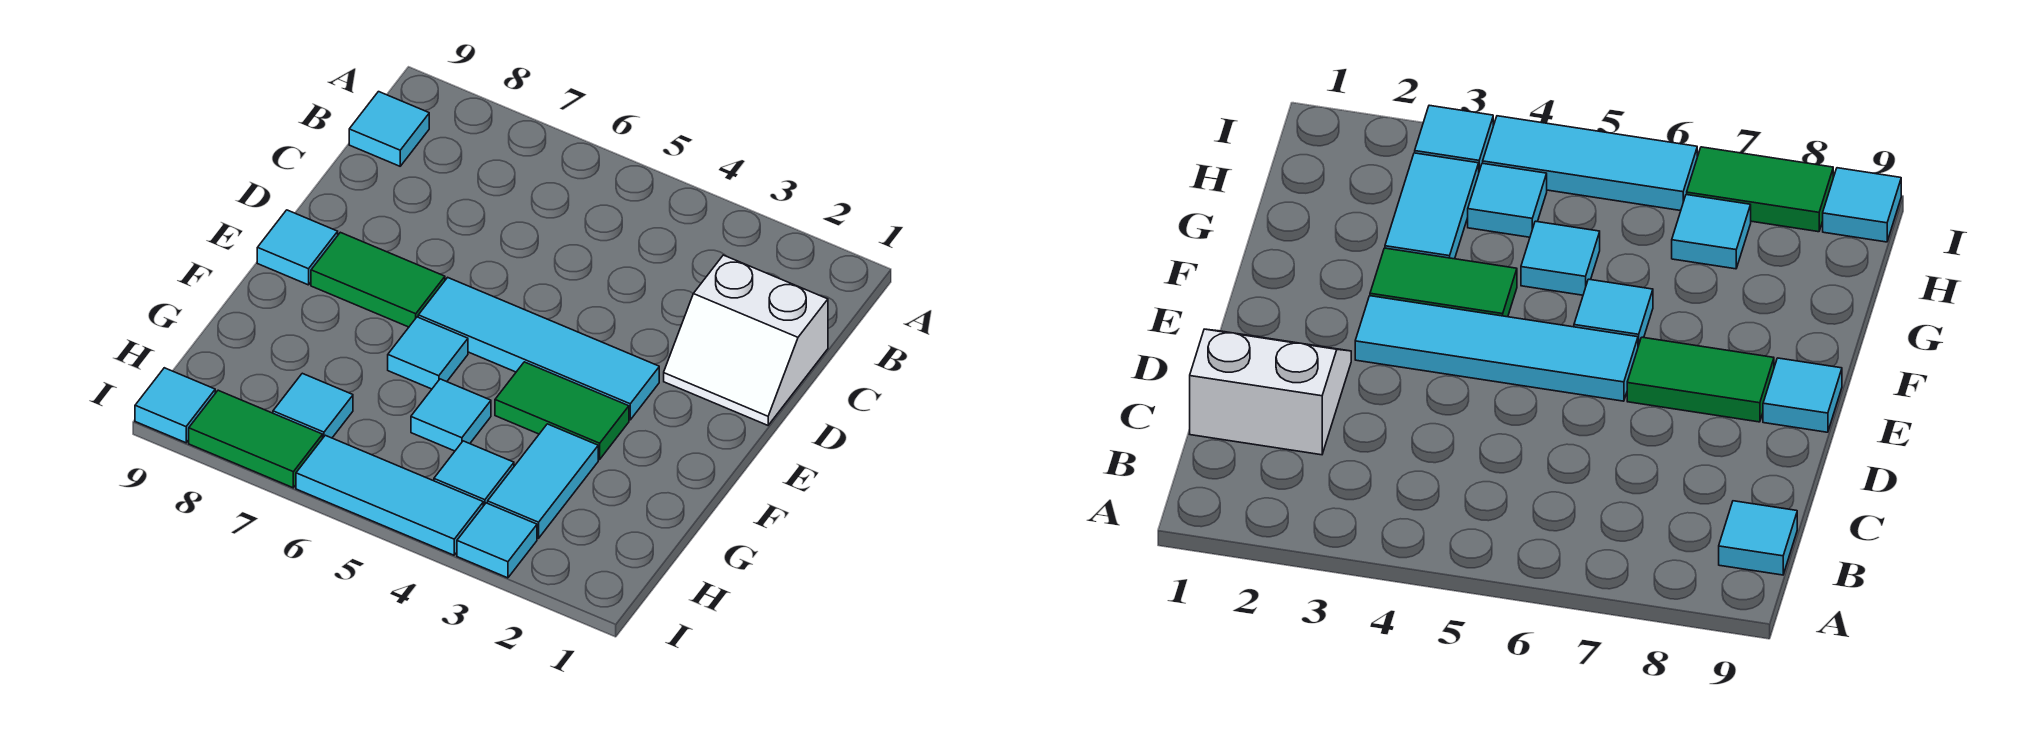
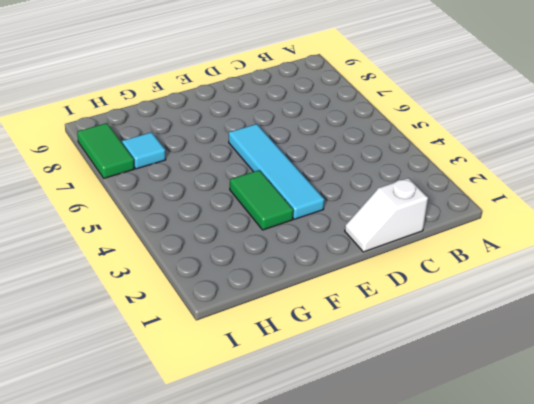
white slope C1:D1 level 1 top C -> white slope C1:D2 level 1 top C
none -> cyan tile B9 level 1
none -> green tile E7:E8 level 1
none -> cyan tile E9 level 1

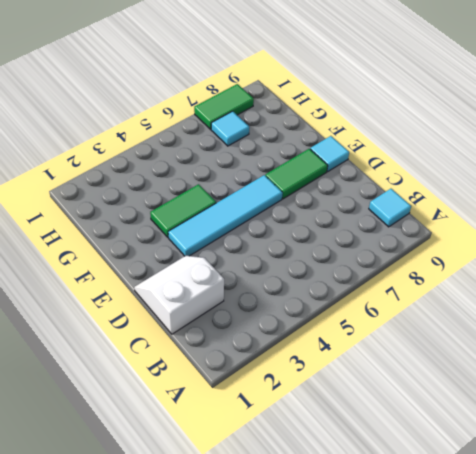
none -> cyan tile F6 level 1
none -> cyan tile G3:H3 level 1
none -> cyan tile G5 level 1

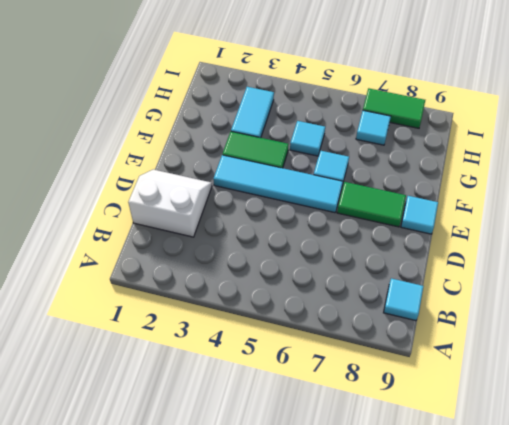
none -> cyan tile H4 level 1
none -> cyan tile I3 level 1
none -> cyan tile I4:I6 level 1

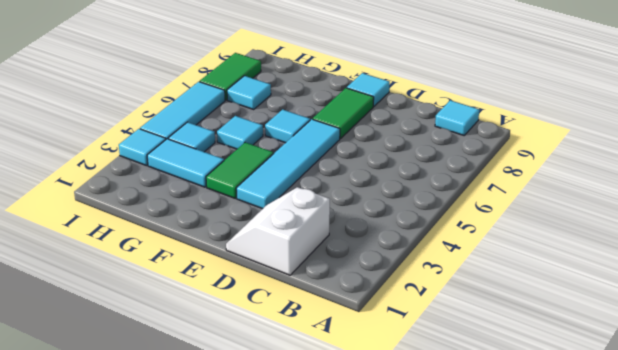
none -> cyan tile I9 level 1

